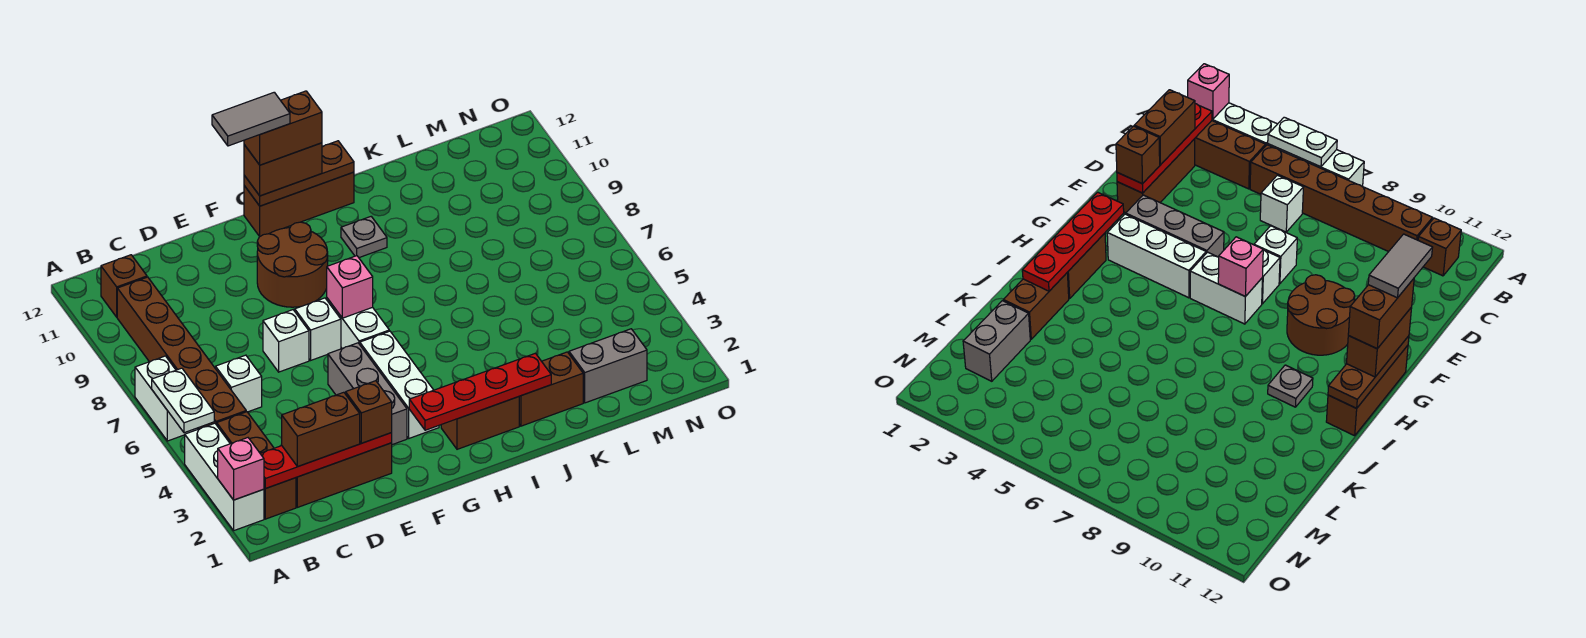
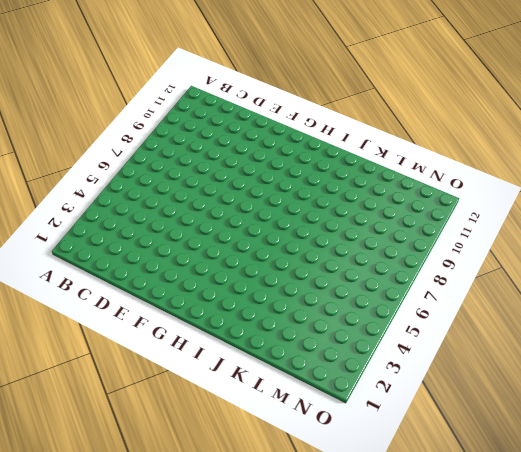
none -> white brick A2:A4 level 1
none -> white brick A6:A7 level 1
none -> brown brick B2:B4 level 1

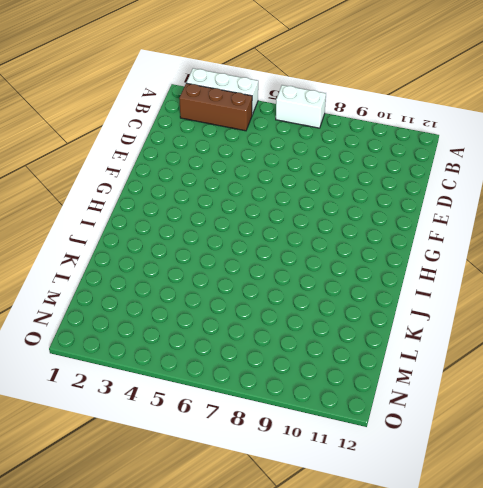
none -> brown brick B5:B10 level 1
none -> brown brick B11 level 1
none -> brown brick C2:E2 level 1

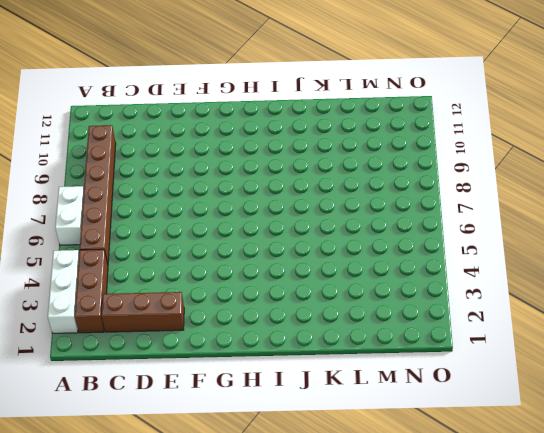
none -> brown brick B11 level 1
none -> white brick C6 level 1
none -> white brick E7 level 1

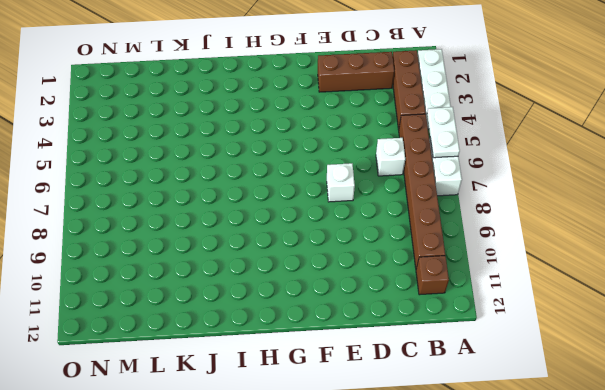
none -> grey brick F3:F5 level 1
none -> white brick F7 level 1
none -> brown round brick F9:G10 level 1

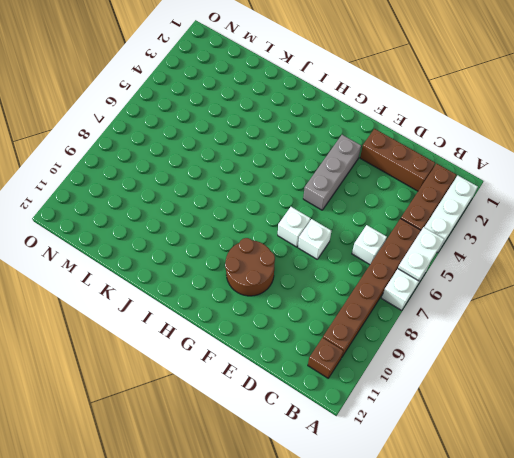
none -> white brick G3:G5 level 1
none -> white brick G6:G7 level 1
none -> brown brick G12:I12 level 1

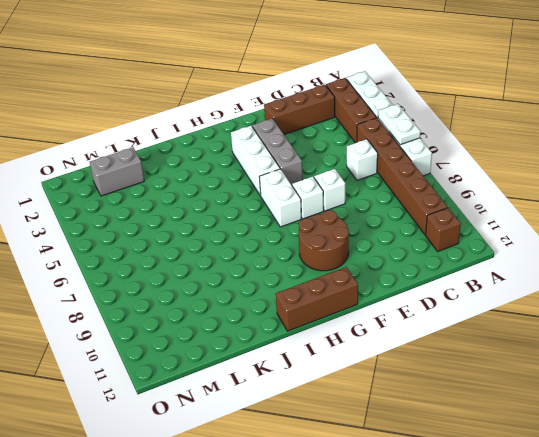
none -> brown brick H2:I2 level 1
none -> grey plate I10 level 1
none -> brown brick J2:K2 level 1

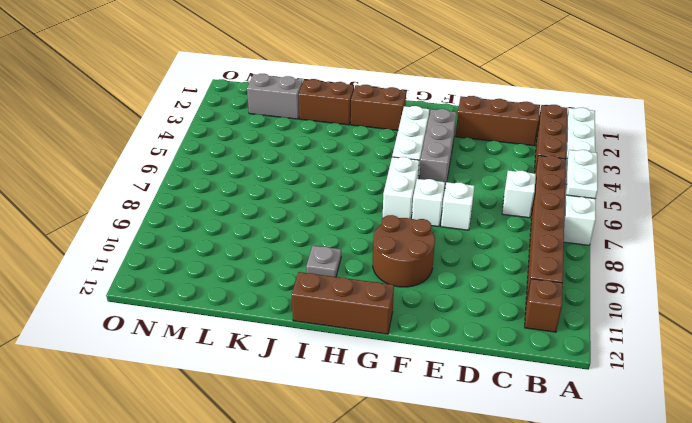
none -> pink brick A2 level 2
none -> red plate B2:E2 level 2
none -> red plate G2:J2 level 2

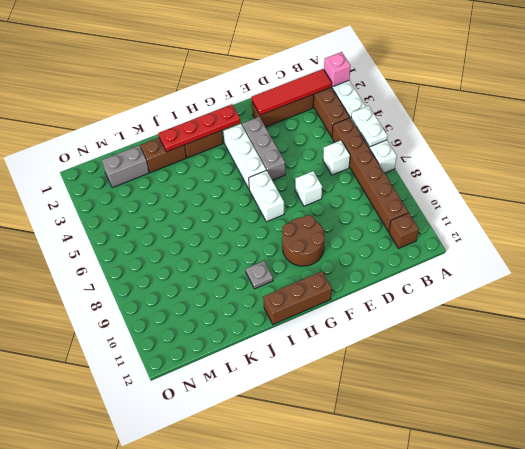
red tile B2:E2 level 2 -> red plate B2:E2 level 2
none -> white brick F7 level 1
none -> pink brick G7 level 2
none -> brown plate G12:I12 level 2

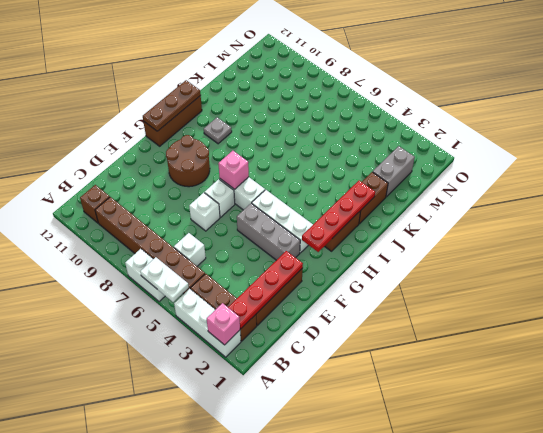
none -> brown brick C2:D2 level 3
none -> brown brick E2 level 3
none -> brown brick G12:H12 level 3

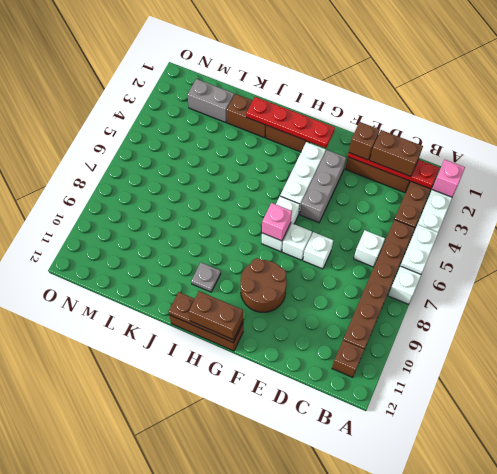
none -> brown brick G12:H12 level 4
none -> grey tile F12:G12 level 5

